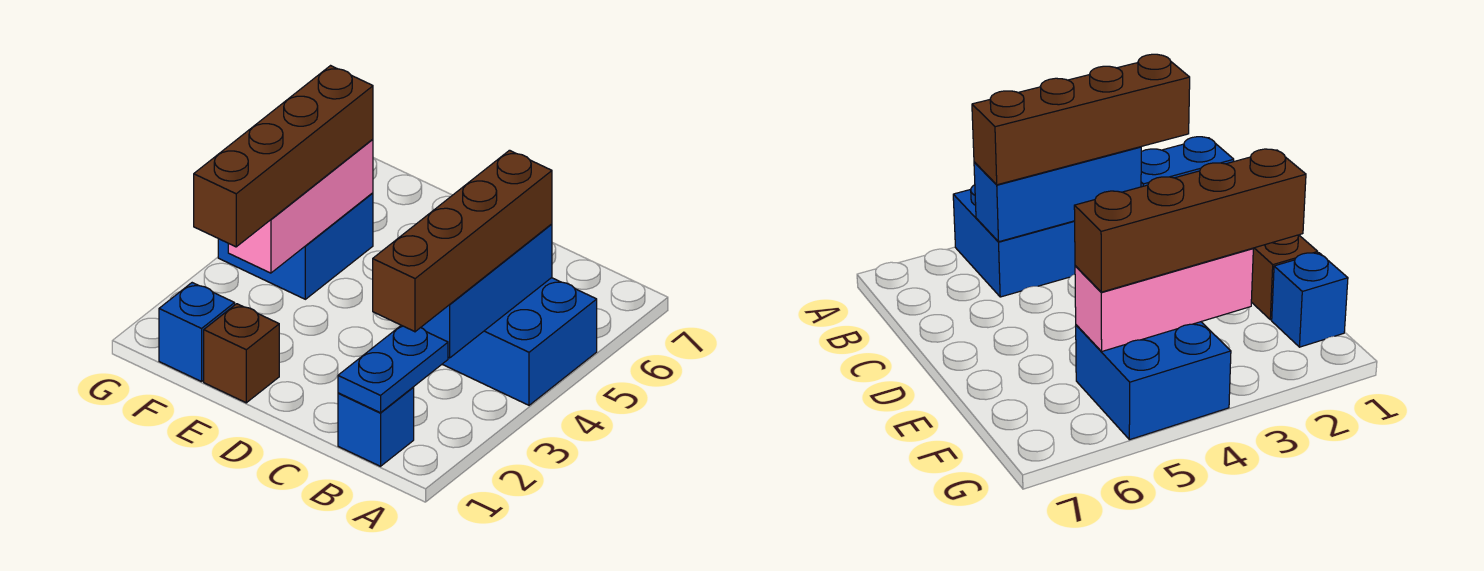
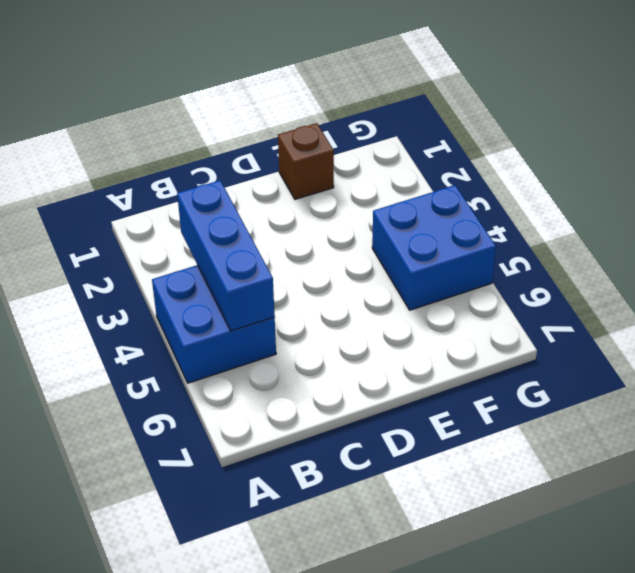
none -> blue brick B1 level 1
none -> blue brick F1 level 1

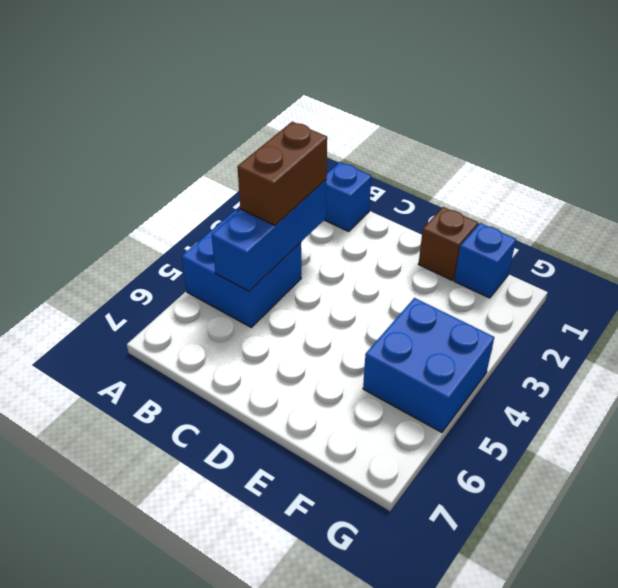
brown brick B3:B4 level 3 -> brown brick B2:B5 level 3
none -> blue plate B1:B2 level 2
none -> pink brick F3:F5 level 2

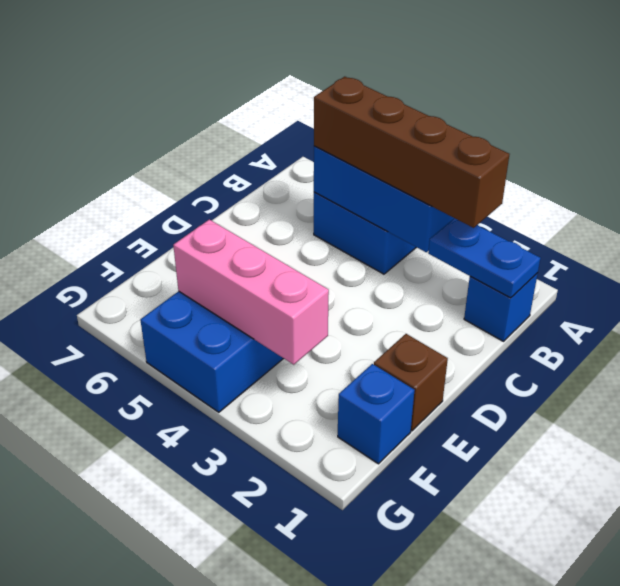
none -> brown brick F2:F5 level 3

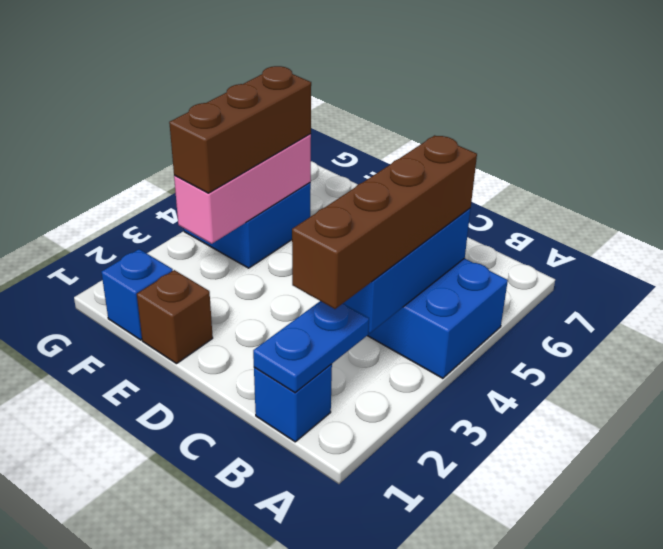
brown brick F3:F5 level 3 -> brown brick F2:F5 level 3

